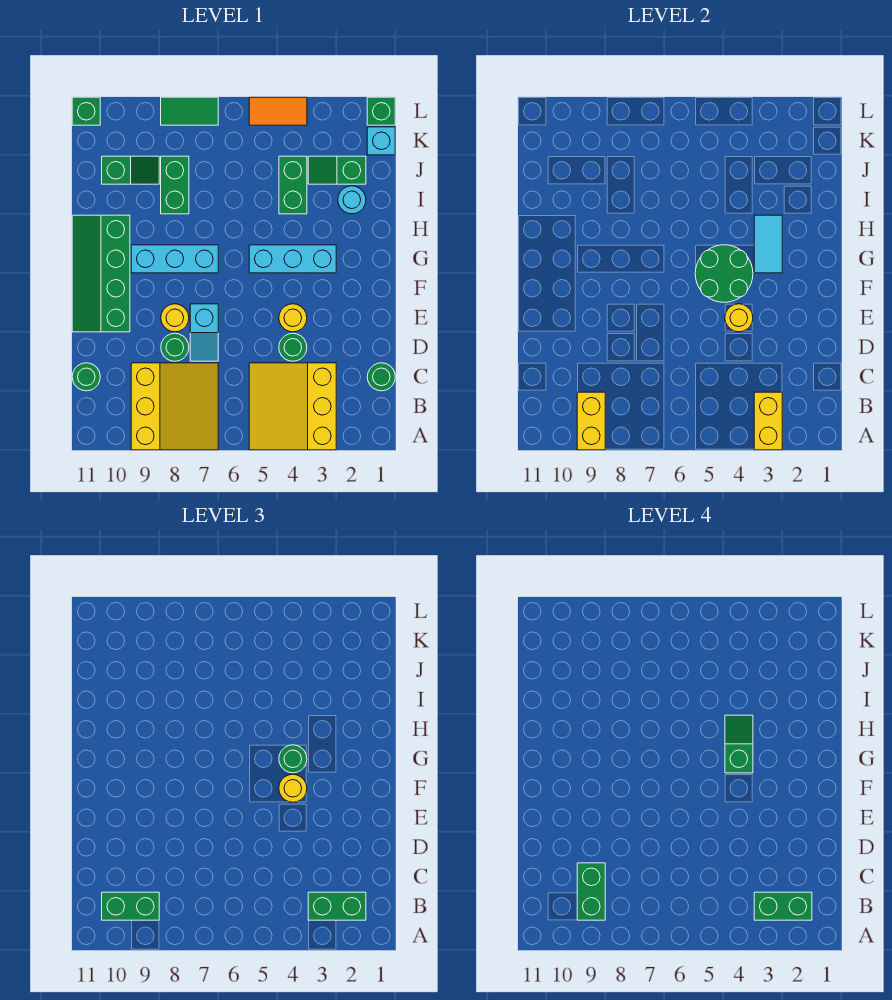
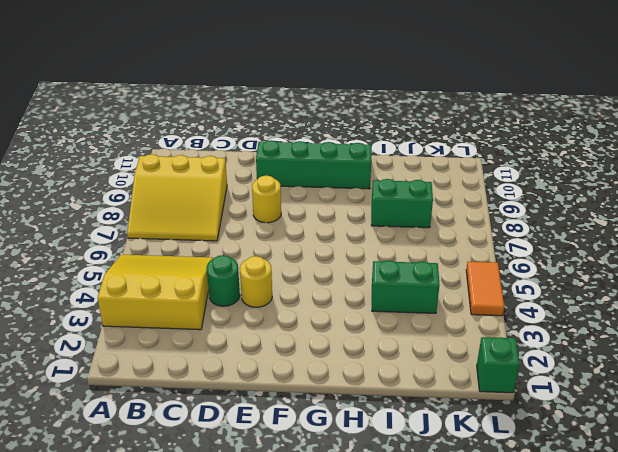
none -> green round brick C1 level 1
none -> green round brick C11 level 1
none -> cyan slope D7:E7 level 1 top E
none -> green round brick D8 level 1

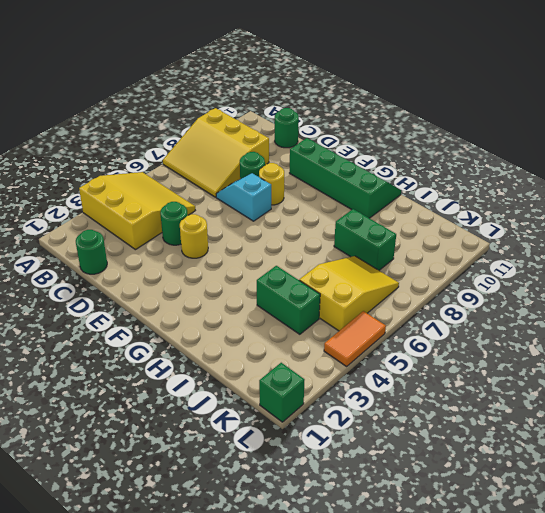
yellow slope J5:K7 level 1 top 5 -> none
none -> cyan brick G3:G5 level 1
none -> cyan brick G7:G9 level 1
none -> cyan round brick I2 level 1
none -> green slope J2:J3 level 1 top 2

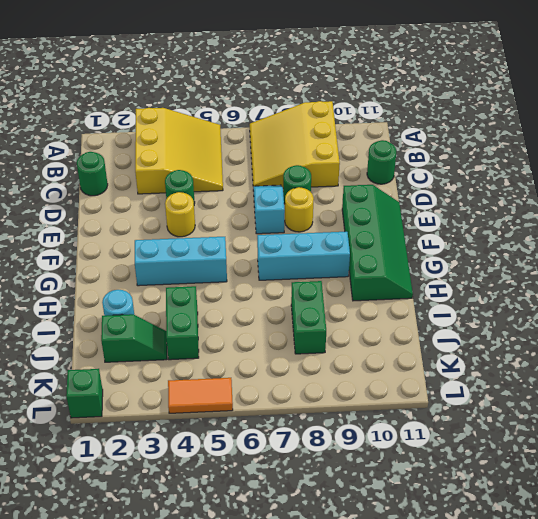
none -> green slope J9:J10 level 1 top 10
none -> cyan brick K1 level 1
none -> green tile L7:L8 level 1
none -> green brick L11 level 1

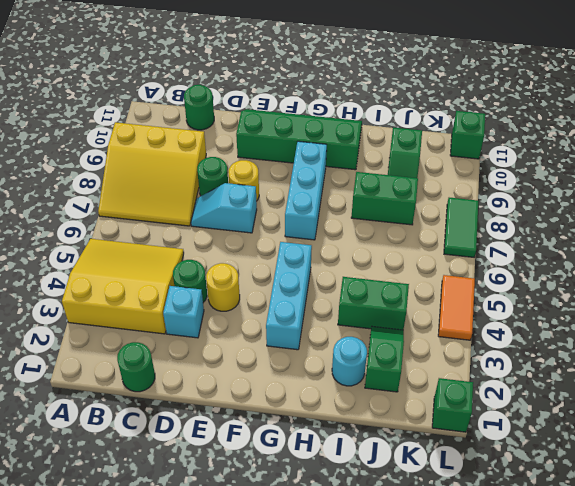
cyan brick D3 level 1 -> cyan brick K1 level 1
none -> yellow brick A3:B3 level 2
none -> yellow brick A9:B9 level 2
none -> yellow round brick E4 level 2
none -> green round brick F4:G5 level 2

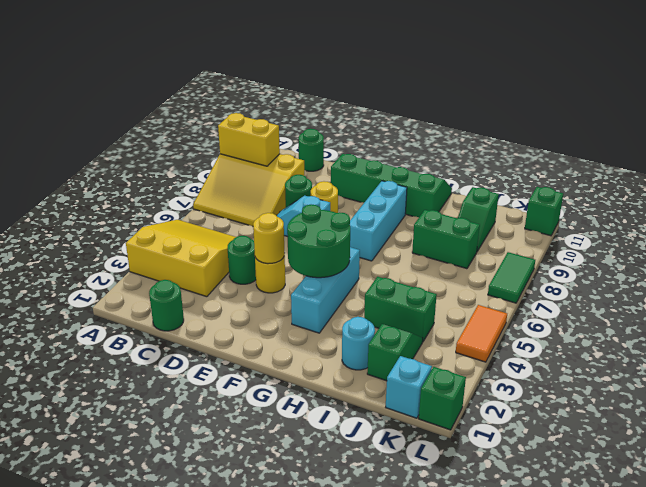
none -> yellow brick A3:B3 level 2
none -> cyan tile G3:H3 level 2
none -> green brick B2:B3 level 3
none -> green brick B9:B10 level 3

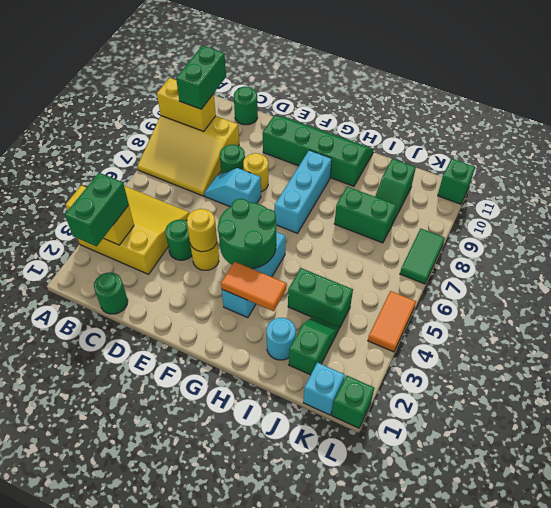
orange tile G3:H3 level 2 -> cyan tile G3:H3 level 2
none -> yellow round brick F4 level 3
none -> green round brick G4 level 3
none -> green brick B2:B3 level 4
none -> green brick B9:C9 level 4

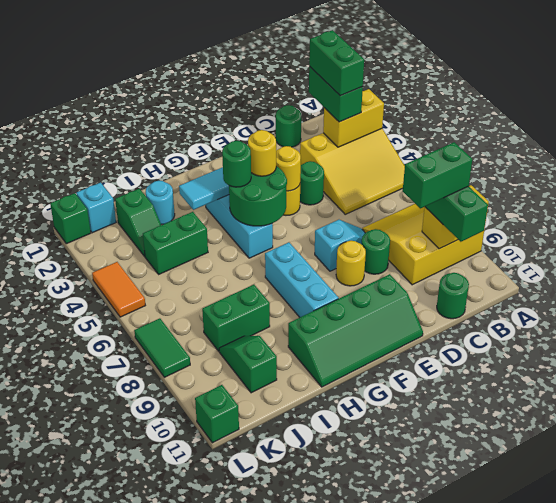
none -> green slope G4:H4 level 4 top G

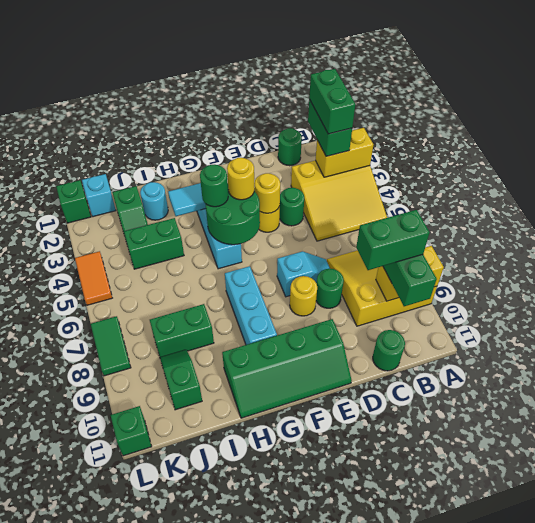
none -> green slope G4:H4 level 4 top G

